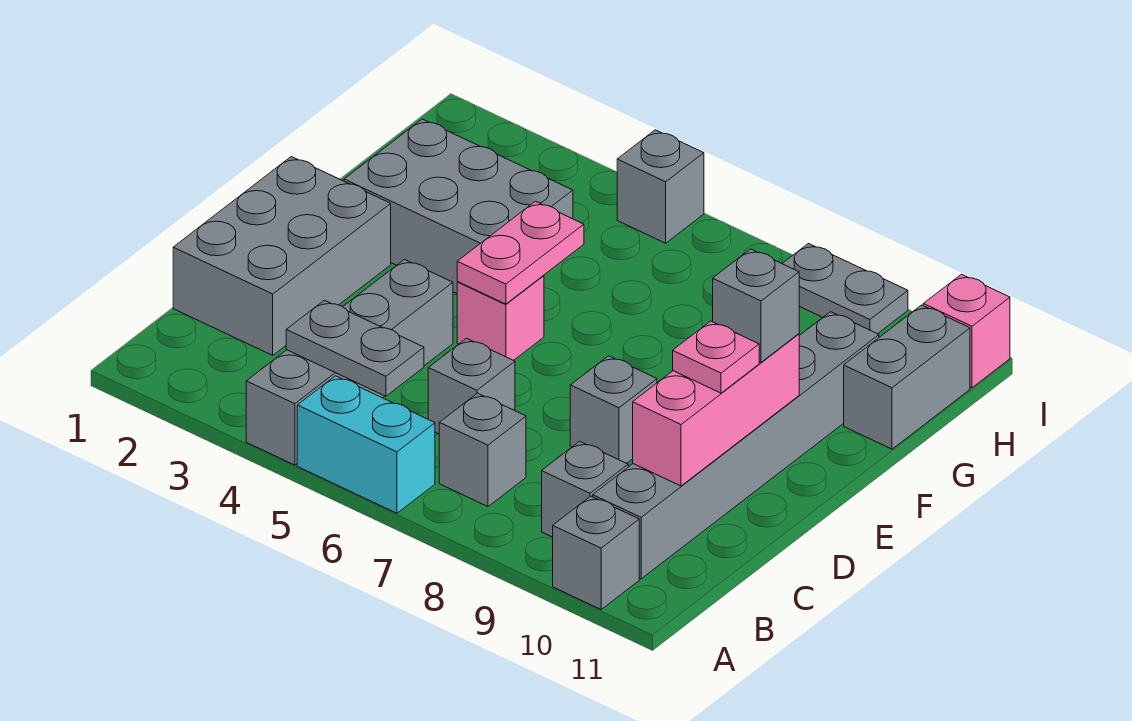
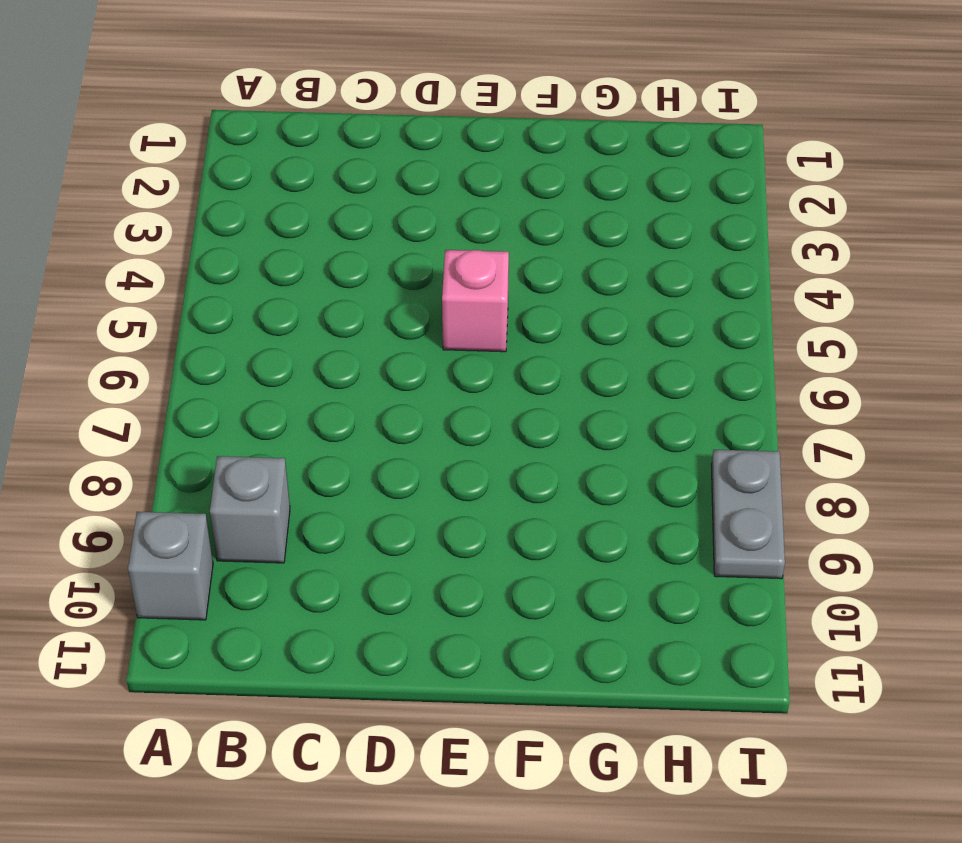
none -> grey brick A4:D4 level 1
none -> cyan brick A5:A6 level 1
none -> grey brick B7 level 1

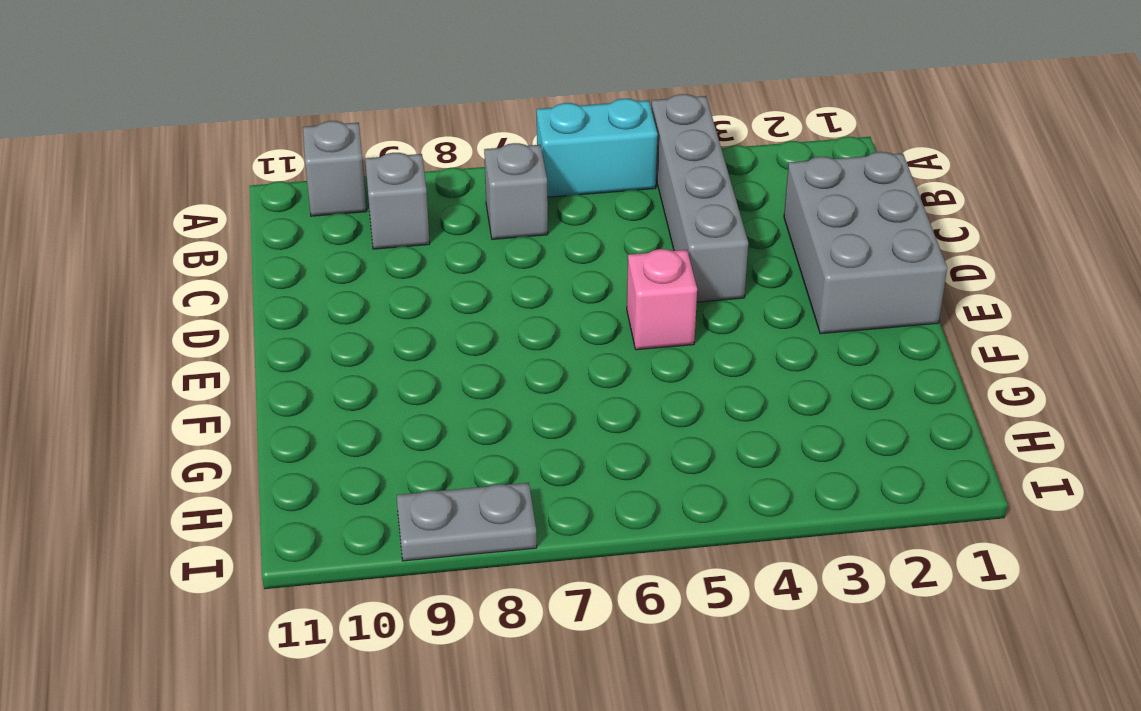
none -> grey brick B10:G10 level 1
none -> grey brick C6 level 1
none -> grey brick D8 level 1

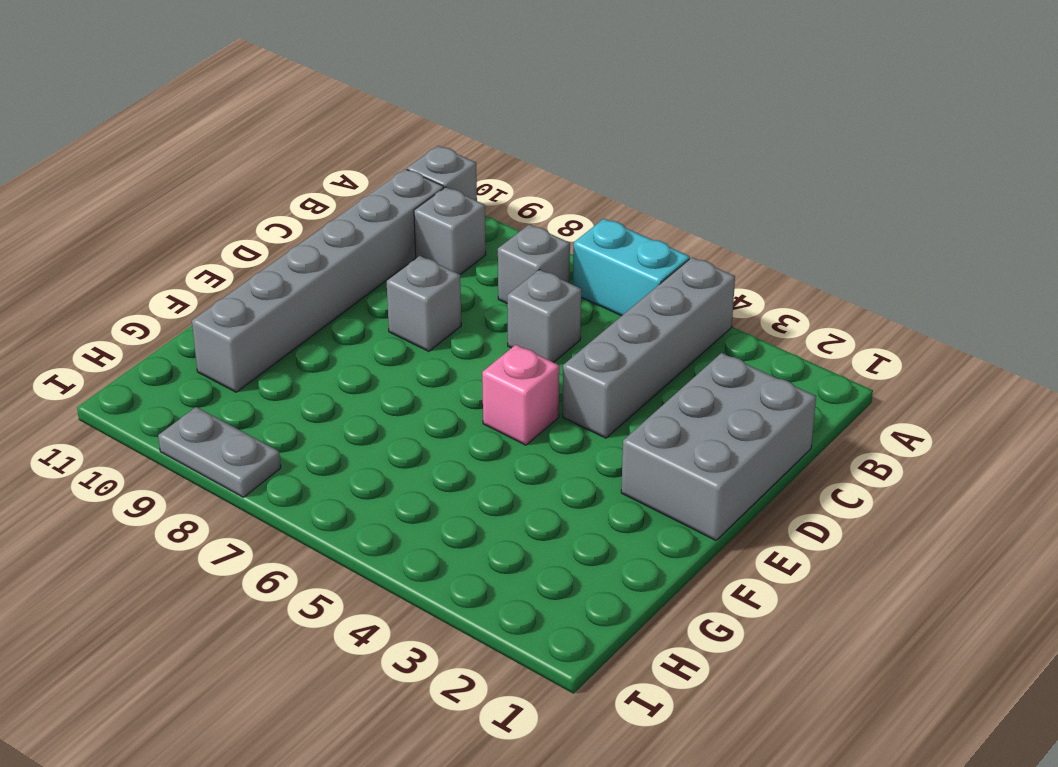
none -> grey brick F2:G4 level 1
none -> grey brick G11:H11 level 1
none -> grey brick I5 level 1

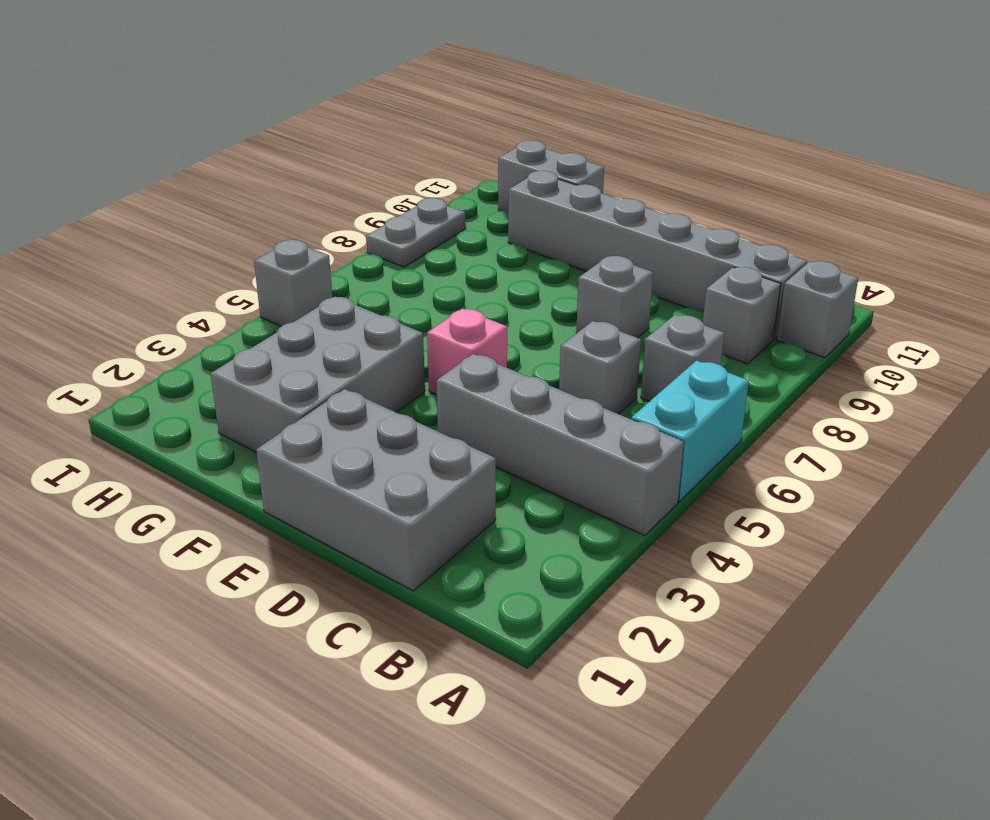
none -> pink brick I11 level 1
none -> grey plate B4:B5 level 2
none -> pink brick C10:E10 level 2

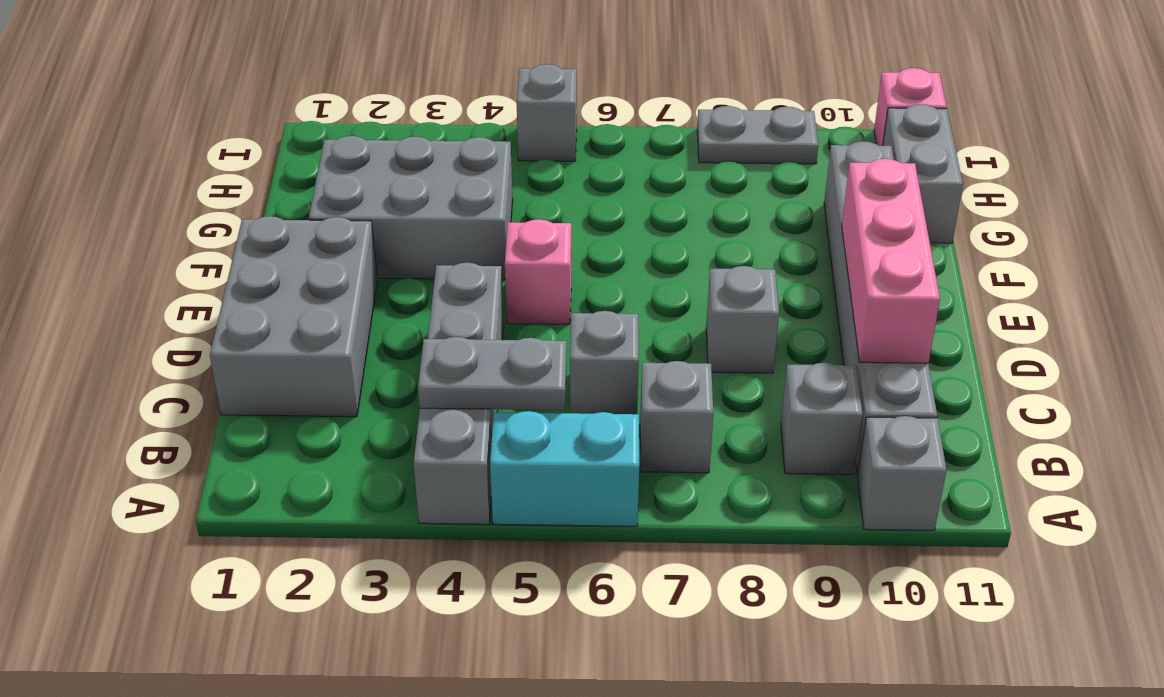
none -> pink plate E5:F5 level 2
none -> pink plate D10 level 3
none -> grey brick E10 level 3

